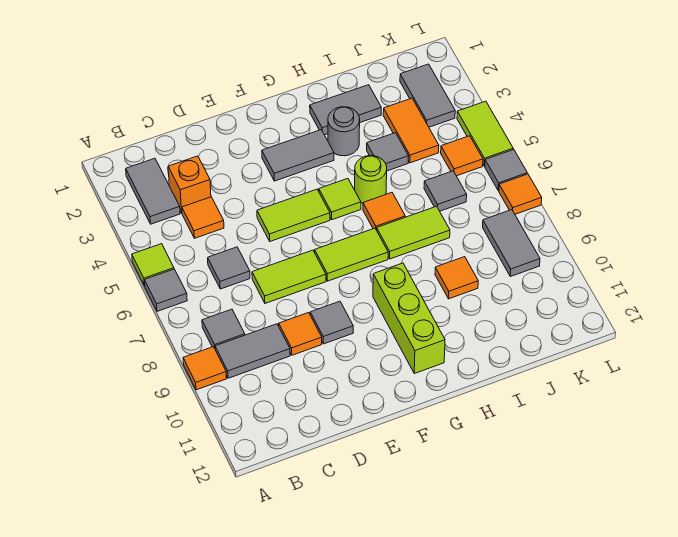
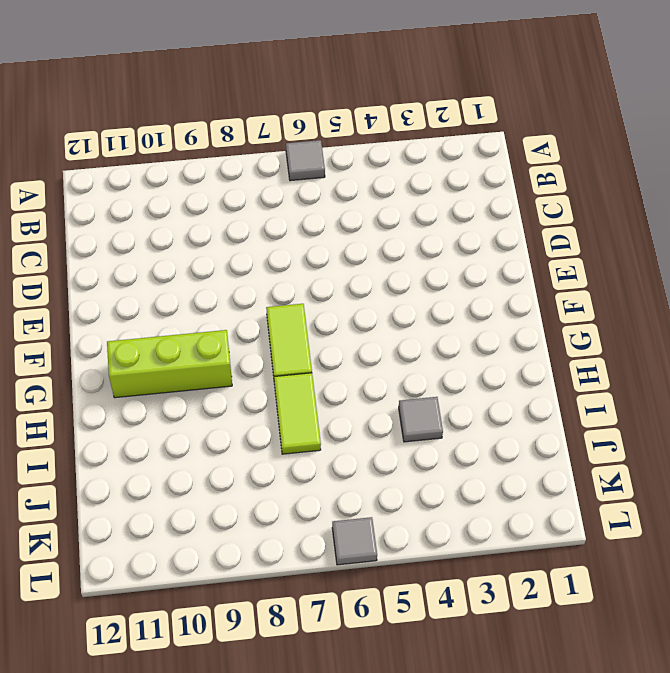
none -> lime tile A5 level 1
none -> orange tile A9 level 1
none -> grey tile B2:B3 level 1
none -> grey tile B8 level 1

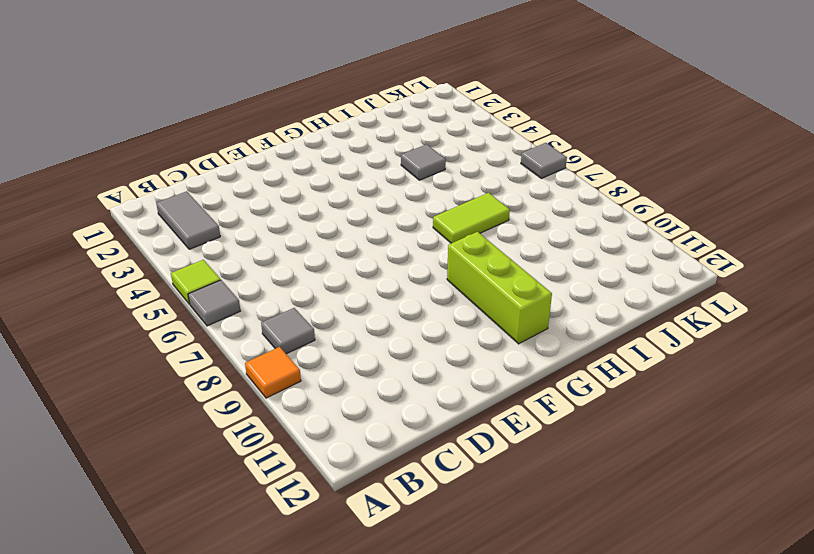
none -> grey tile B9:C9 level 1
none -> orange brick C3 level 1
none -> orange tile C4 level 1
none -> grey tile C6 level 1

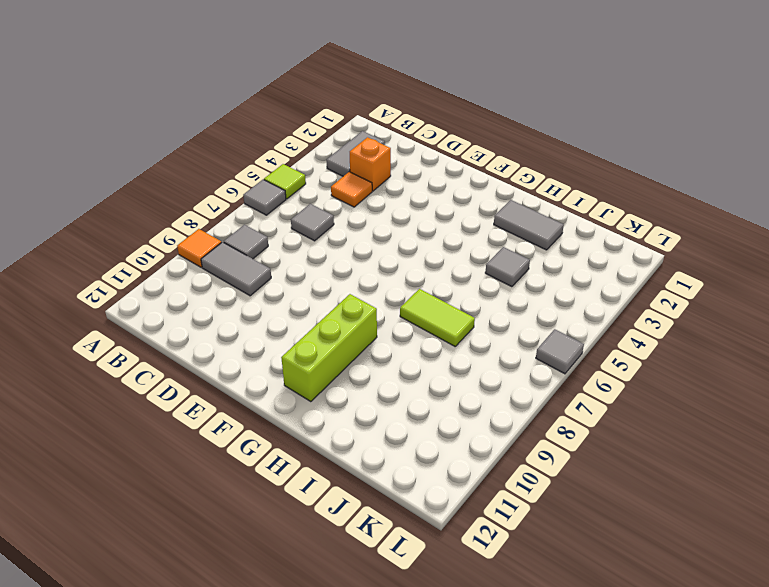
none -> lime tile D7:E7 level 1
none -> orange tile D9 level 1
none -> lime tile E5:F5 level 1
none -> grey tile E9 level 1

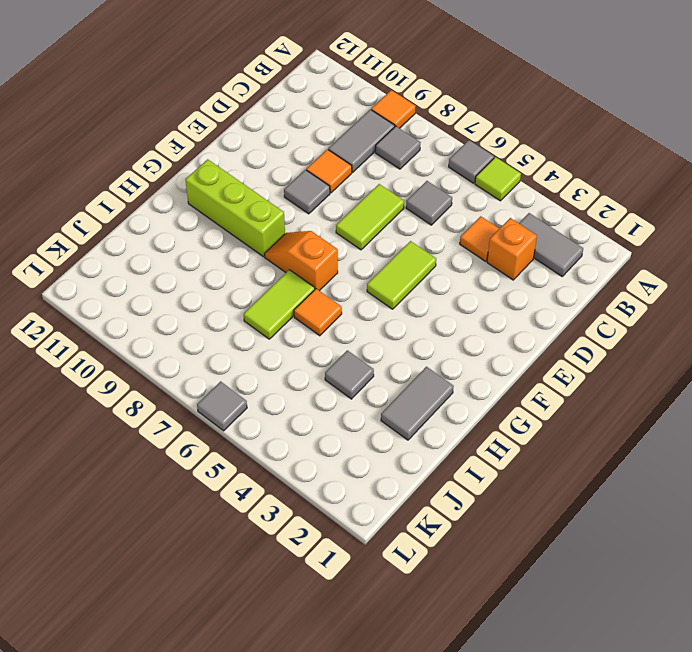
orange slope G7:G8 level 1 top 7 -> lime tile F7:G7 level 1
none -> grey tile F3:G3 level 1
none -> lime tile G5 level 1
none -> grey round brick H3 level 1
none -> lime round brick H5 level 1

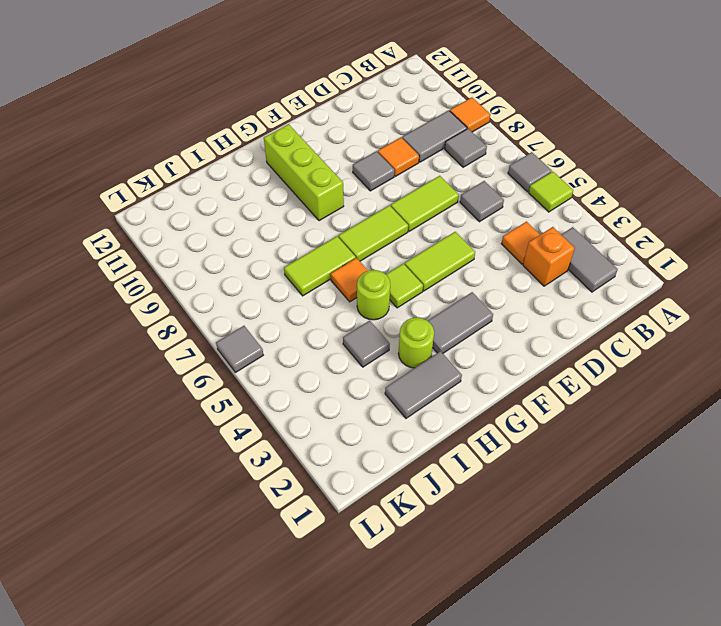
lime round brick H3 level 1 -> grey round brick H3 level 1
none -> orange tile I9 level 1
none -> orange tile J3:J4 level 1
none -> grey tile J6 level 1
none -> grey tile K2:K3 level 1

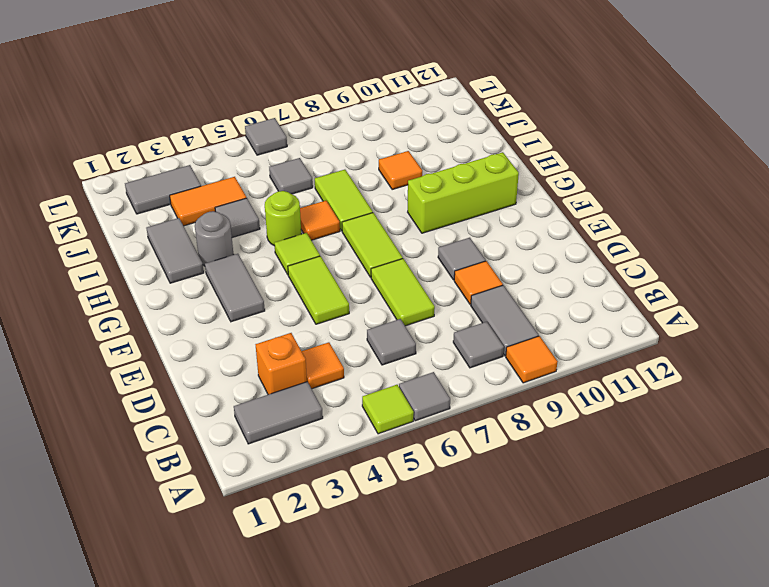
none -> orange tile K5 level 1
none -> grey tile K8:K9 level 1
none -> lime tile L4:L5 level 1
none -> orange tile L7 level 1

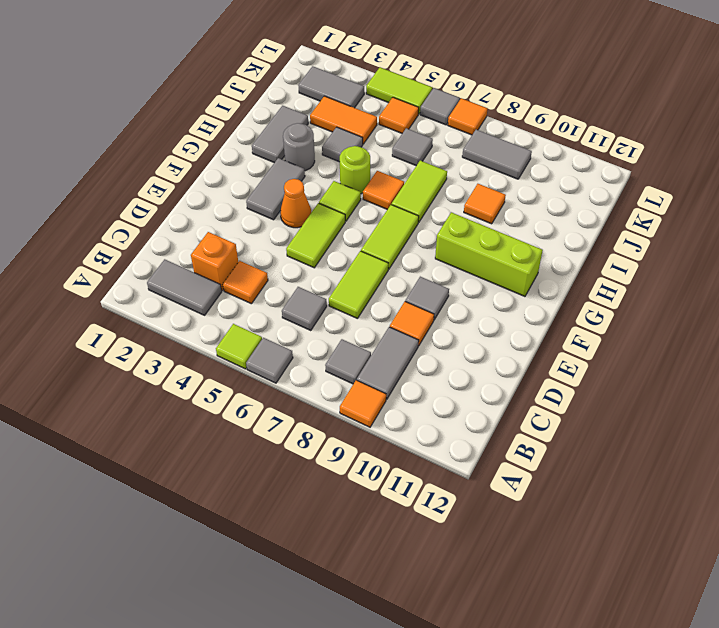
orange cone F4 level 1 -> none

